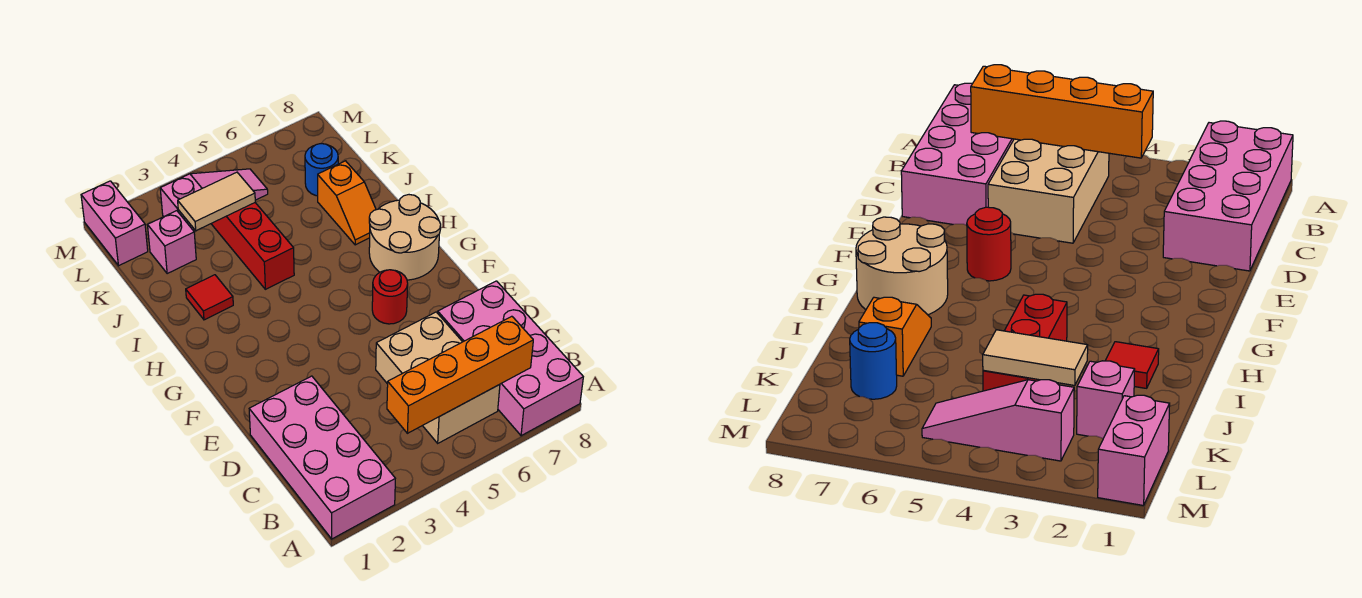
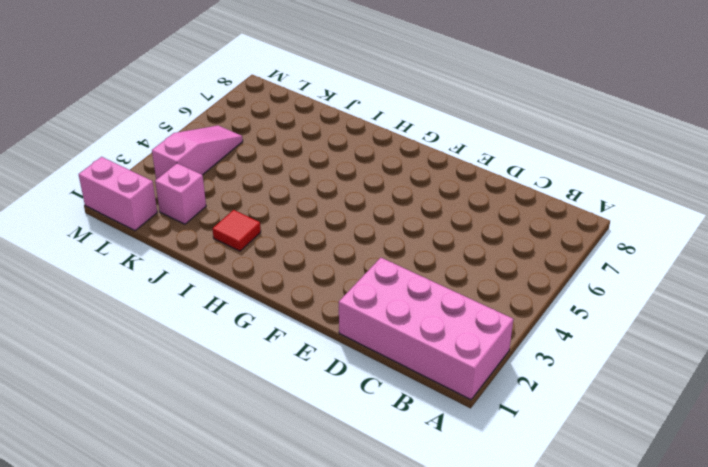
none -> pink brick A7:D8 level 1
none -> tan brick B5:D6 level 1
none -> red round brick F6 level 1

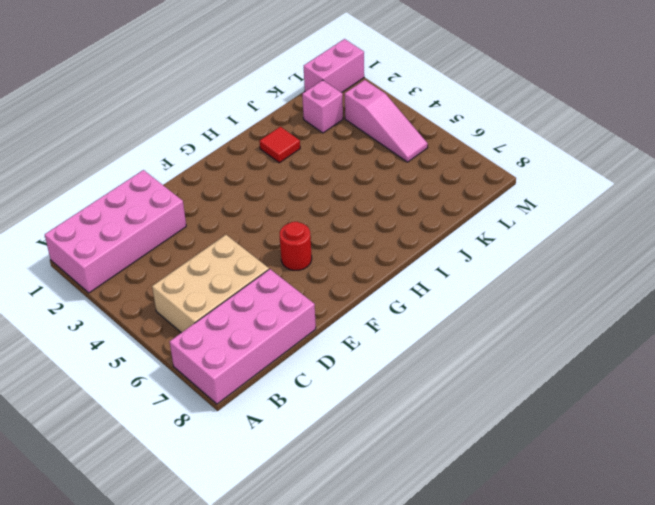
none -> tan round brick G7:H8 level 1
none -> red brick I4:K4 level 1
none -> orange slope I7:J7 level 1 top J

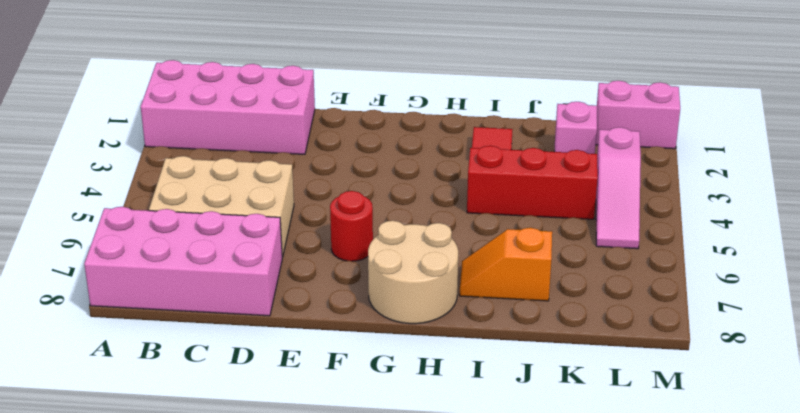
none -> blue round brick K7 level 1
none -> orange brick B4:B7 level 2
none -> tan tile K3:K4 level 2

